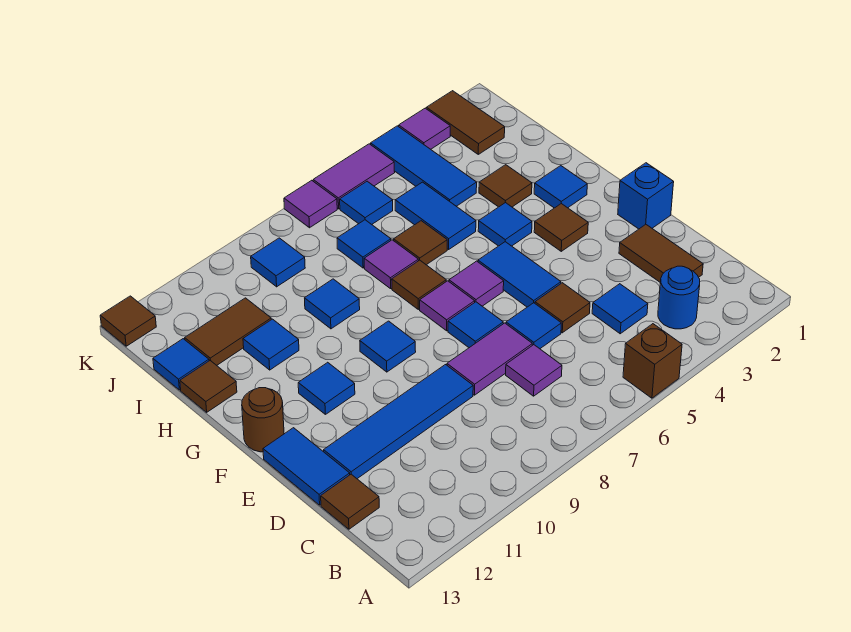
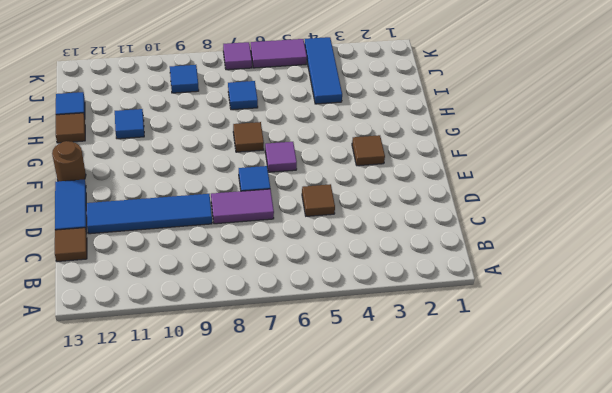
none -> brown brick A5 level 1
none -> blue round brick B3 level 1
none -> brown tile C2:D2 level 1
none -> blue tile C4 level 1

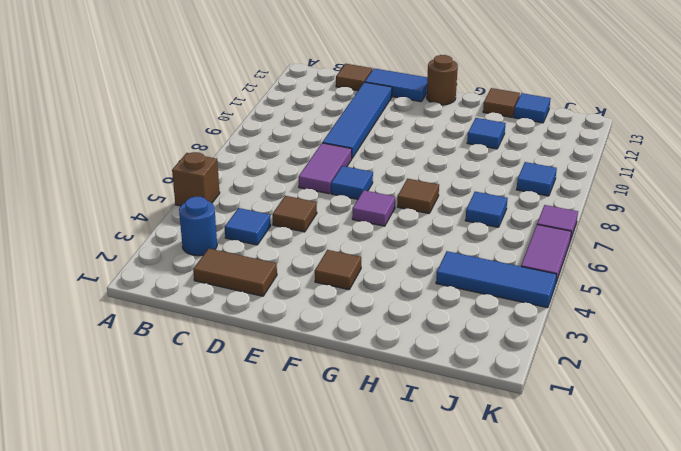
none -> purple tile C7 level 1
none -> blue tile D6 level 1
none -> blue brick E1 level 1
none -> blue tile E5:F5 level 1

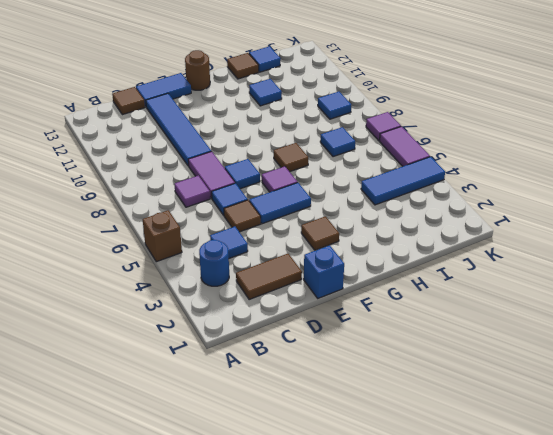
none -> purple tile F7 level 1
none -> blue tile F9 level 1
none -> blue tile F11 level 1
none -> blue tile G2 level 1

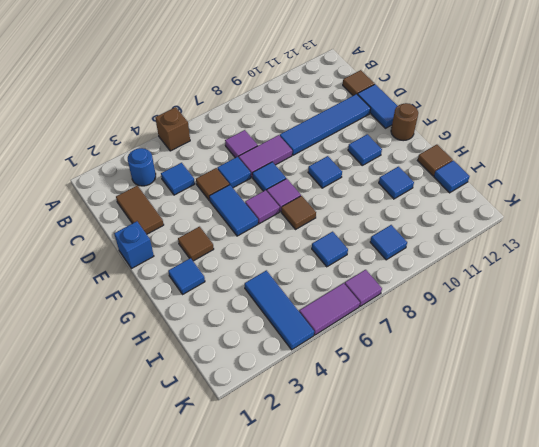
none -> blue tile G4 level 1
none -> brown tile H3 level 1
none -> blue tile H5:I5 level 1
none -> brown tile H6 level 1

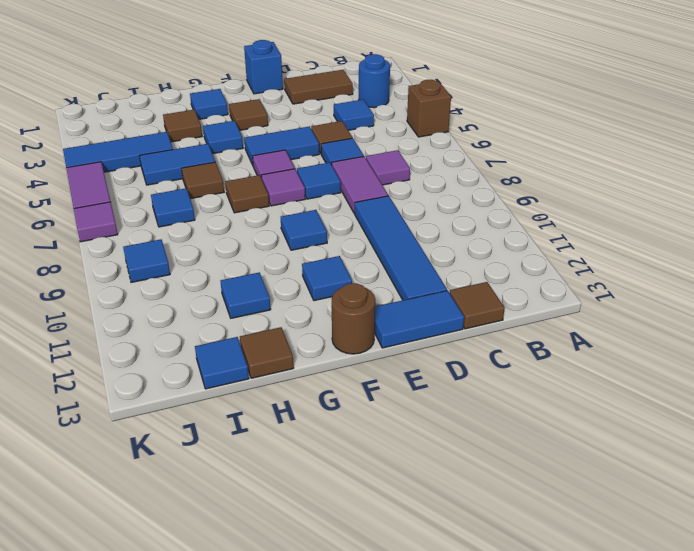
none -> purple tile H7 level 1
none -> blue tile H9 level 1
none -> brown tile I11:I12 level 1
none -> brown tile J2:K2 level 1

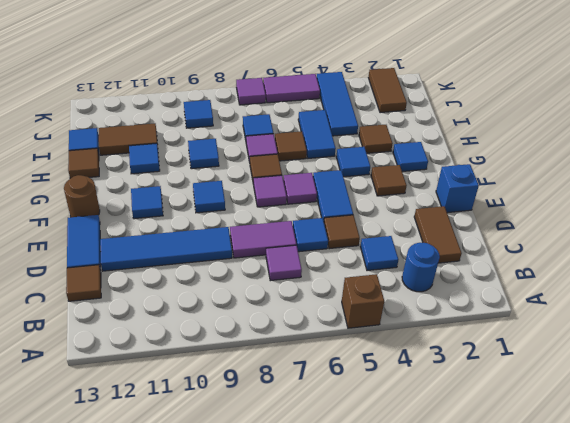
none -> blue tile E7 level 1
none -> blue tile J6 level 1
none -> purple tile K3 level 1
none -> brown tile K13 level 1

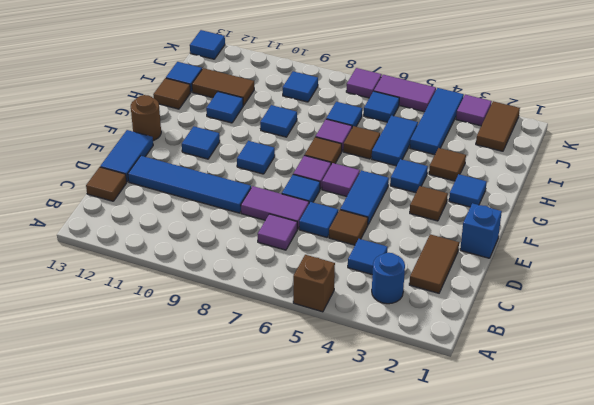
blue tile K13 level 1 -> brown tile K13 level 1

